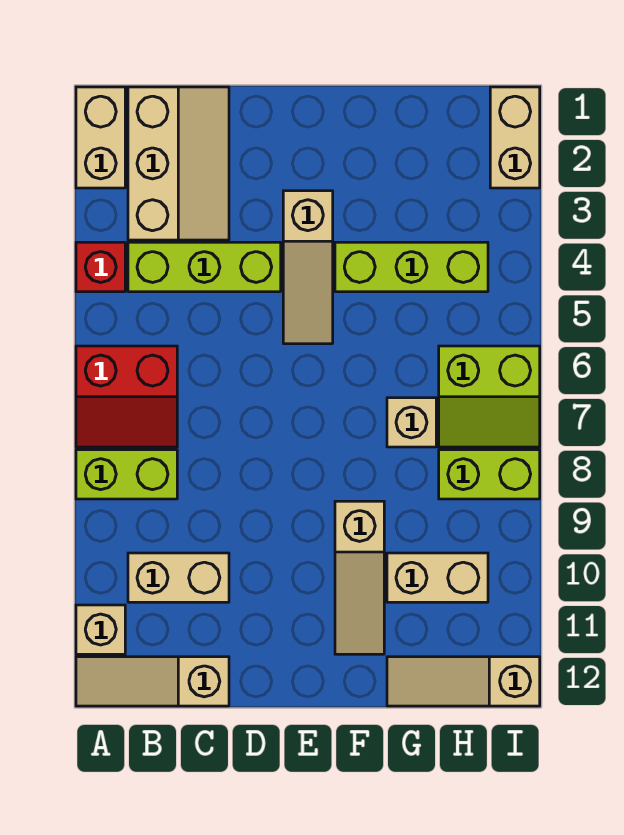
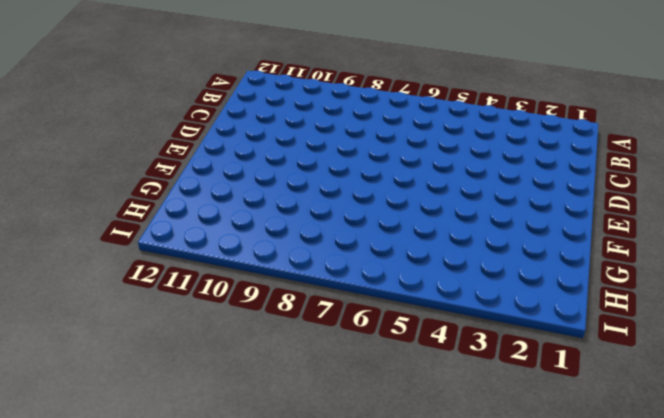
none -> tan brick A1:A2 level 1
none -> red brick A4 level 1
none -> red slope A6:B7 level 1 top 6

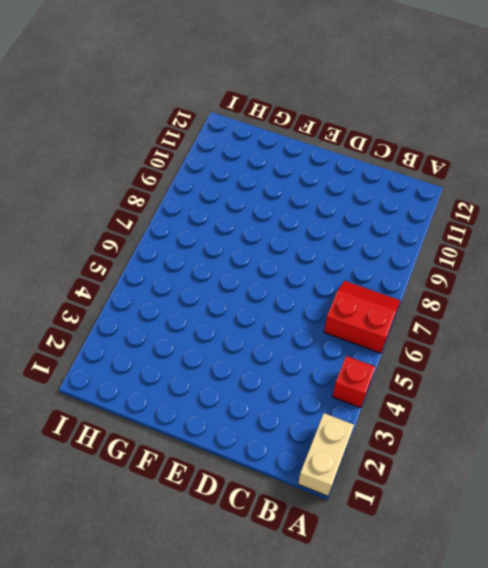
none -> lime brick A8:B8 level 1
none -> tan brick A11 level 1
none -> tan slope A12:C12 level 1 top C

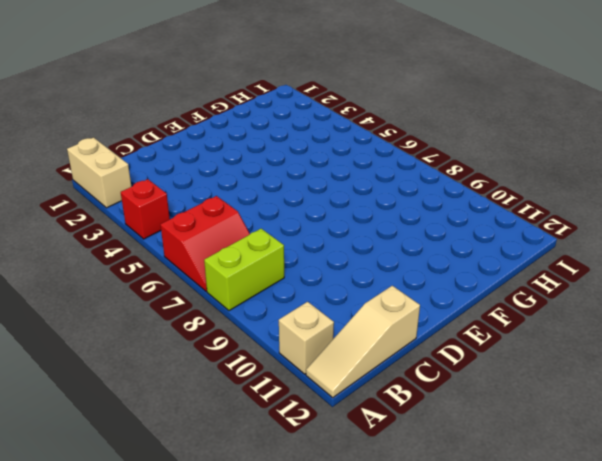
none -> tan slope B1:C3 level 1 top B
none -> lime brick B4:D4 level 1
none -> tan brick B10:C10 level 1

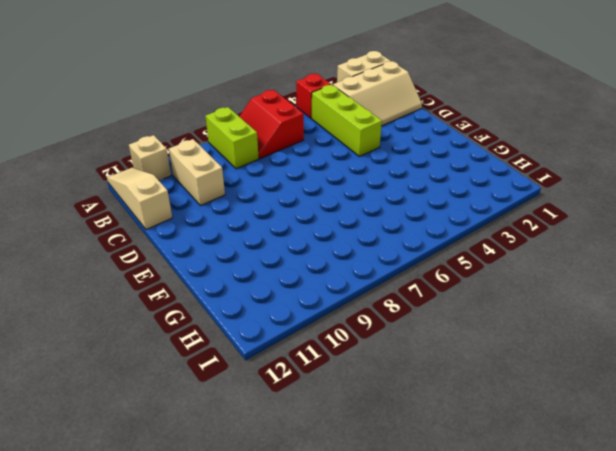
none -> tan slope E3:E5 level 1 top 3
none -> lime brick F4:H4 level 1
none -> tan slope F9:F11 level 1 top 9

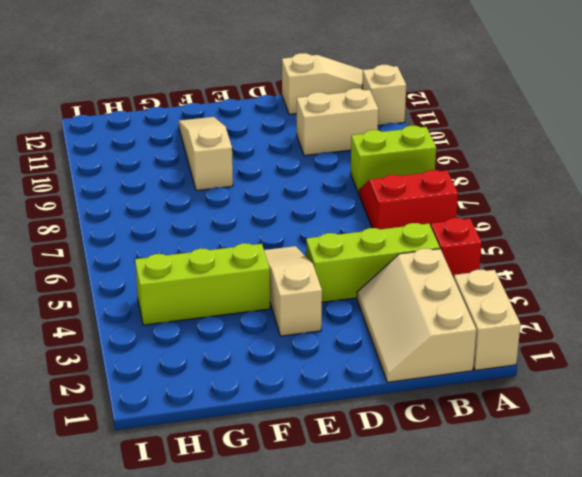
none -> tan brick G7 level 1
none -> tan brick G10:H10 level 1
none -> tan slope G12:I12 level 1 top I

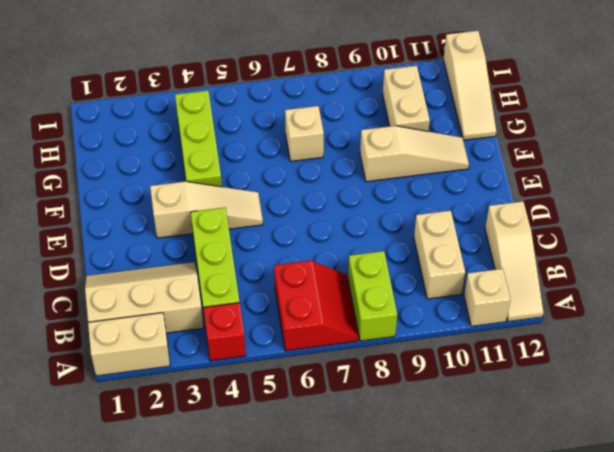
none -> lime slope H6:I7 level 1 top 6
none -> lime brick H8:I8 level 1
none -> tan brick I1:I2 level 1

